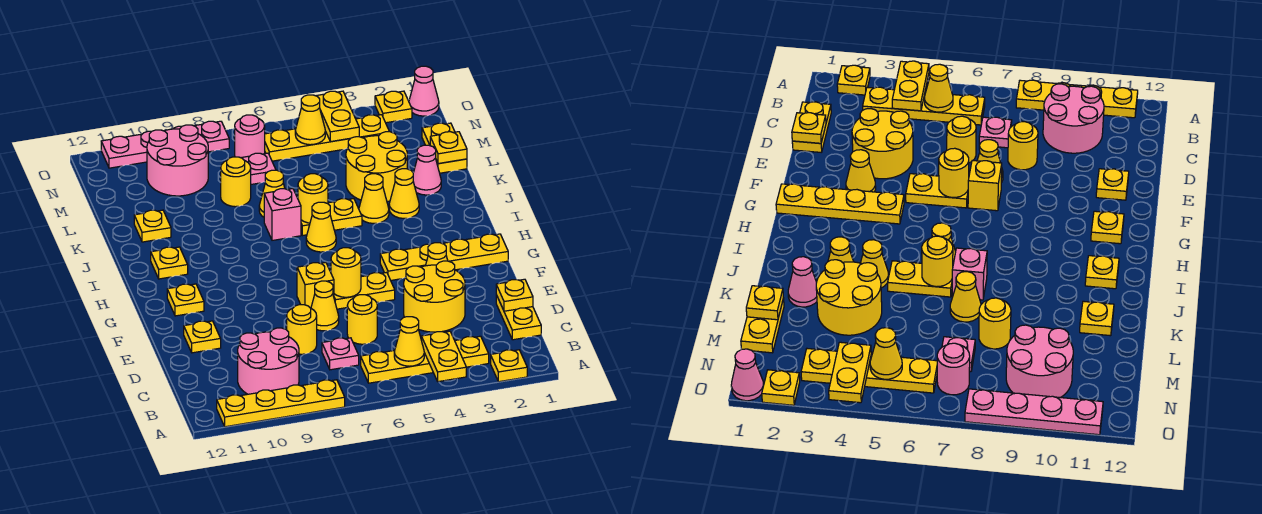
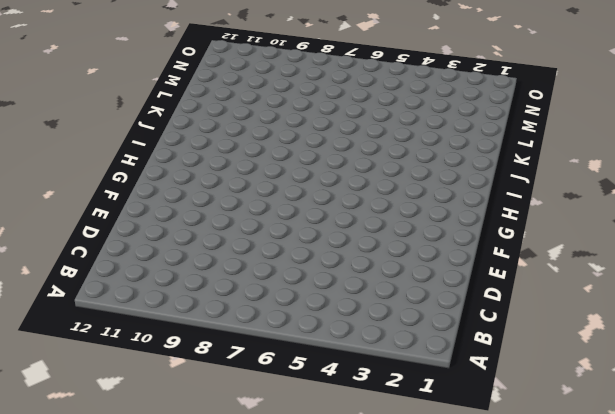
none -> yellow plate A2 level 1
none -> yellow plate A8:A11 level 1
none -> yellow plate B3:B6 level 1
none -> pink round brick B9:C10 level 1

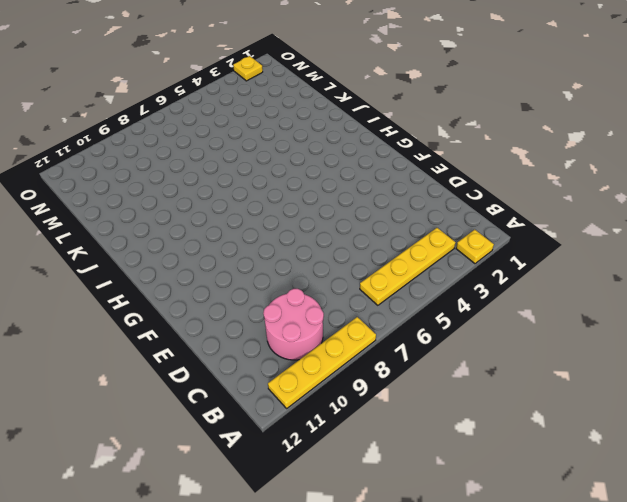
none -> yellow plate C1:D1 level 1
none -> pink plate C7 level 1
none -> yellow round brick D3:E4 level 1
none -> yellow round brick D6 level 1

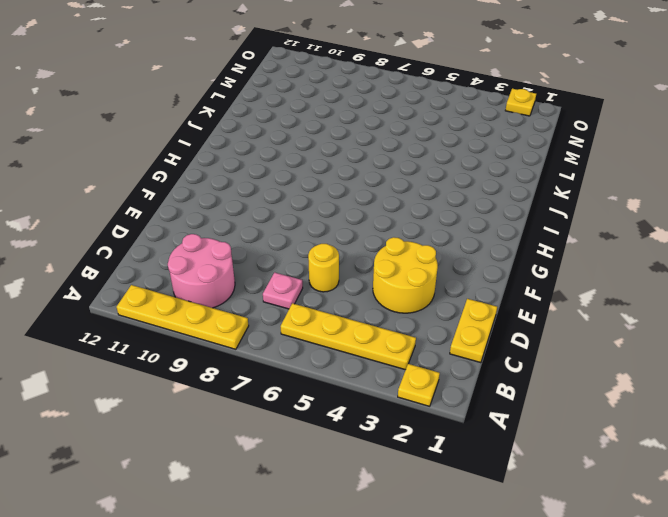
none -> yellow round brick D8 level 1
none -> yellow cone E7 level 1
none -> yellow plate E11 level 1
none -> yellow cone F3 level 1

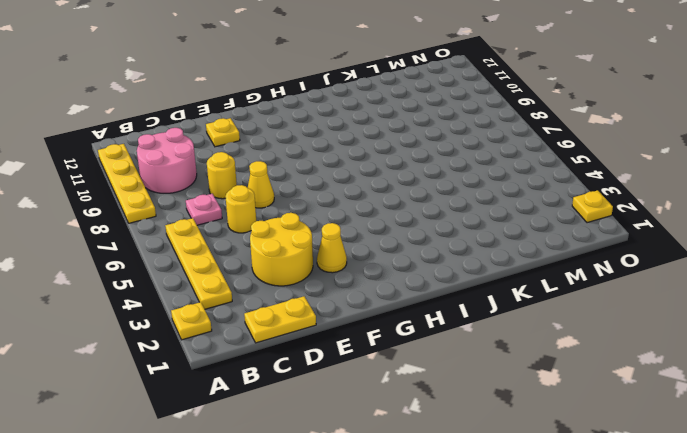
none -> yellow plate F5:F6 level 1
none -> yellow brick F7 level 1
none -> yellow plate G1:G4 level 1
none -> yellow plate G11 level 1

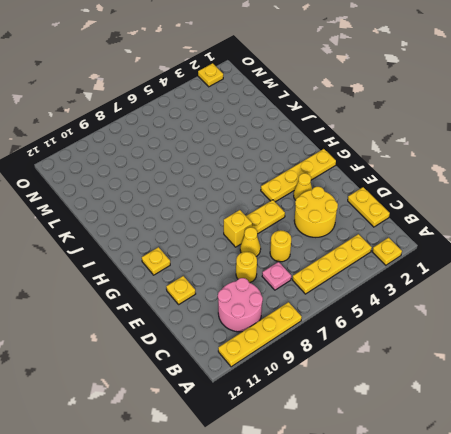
none -> yellow cone I6 level 1
none -> yellow plate I11 level 1
none -> yellow cone J3 level 1
none -> yellow cone J4 level 1

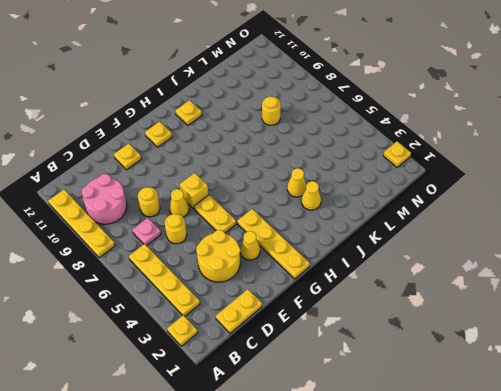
none -> yellow cone I6 level 1
none -> yellow plate J5:J6 level 1
none -> pink brick J7 level 1
none -> pink cone K2 level 1

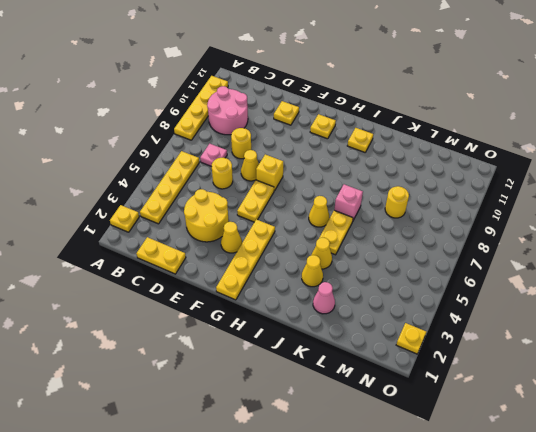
none -> yellow round brick K3:L4 level 1
none -> yellow cone K7 level 1
none -> yellow plate K11 level 1
none -> yellow plate L1:M1 level 1

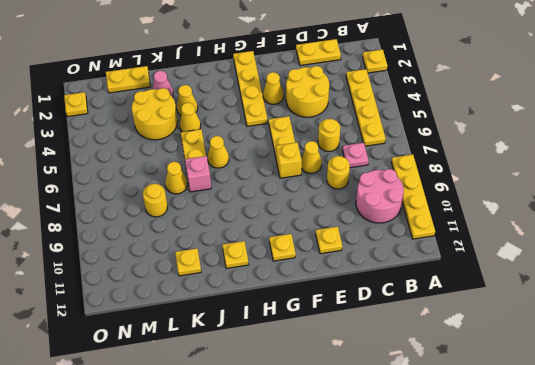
none -> pink plate M7 level 1
none -> pink round brick M9:N10 level 1
none -> yellow plate N3:N6 level 1
none -> pink round brick N7 level 1

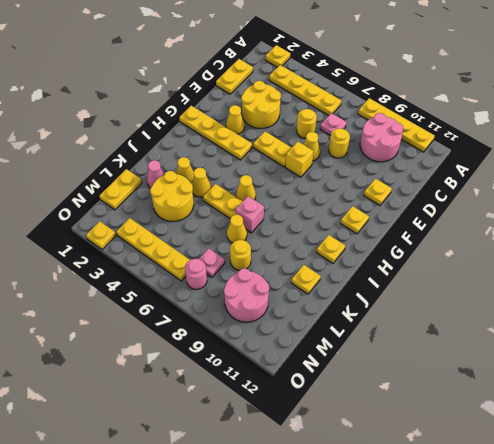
none -> pink cone O1 level 1
none -> pink plate O8:O11 level 1
none -> yellow plate A4:B4 level 2
none -> yellow cone B5 level 2

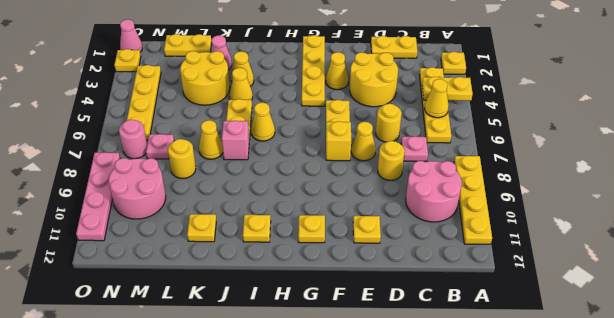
none -> yellow plate D1 level 2
none -> yellow round brick F6 level 2
none -> yellow round brick J6 level 2
none -> yellow plate L1 level 2

